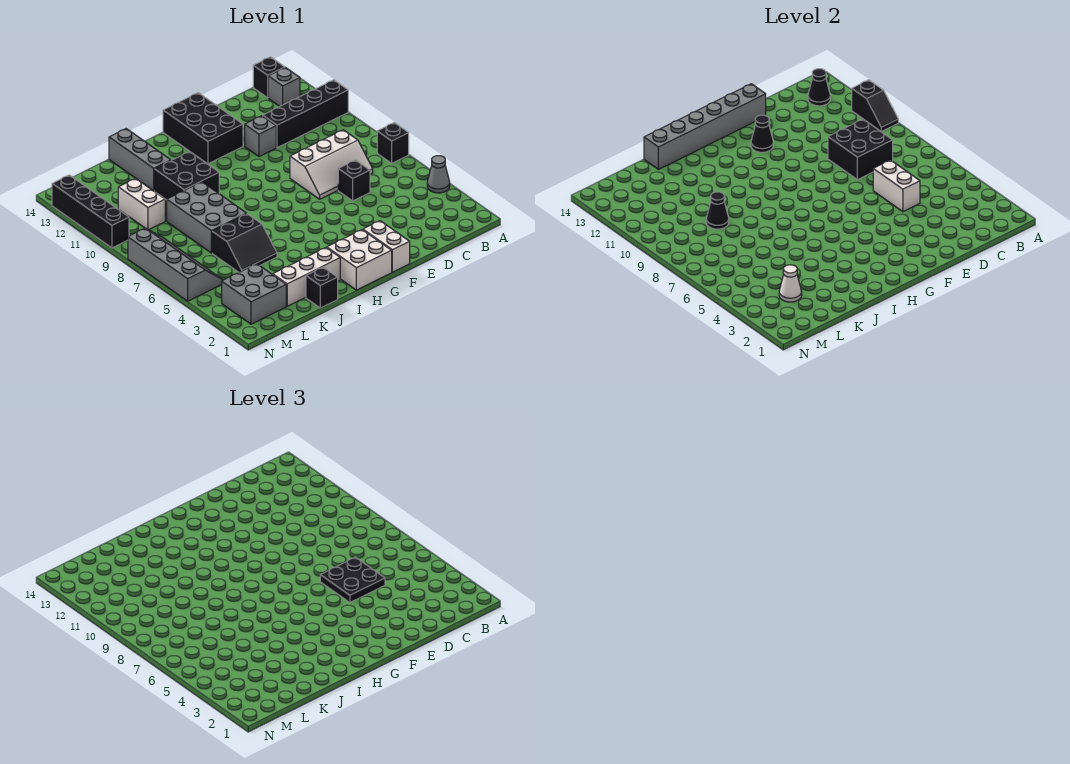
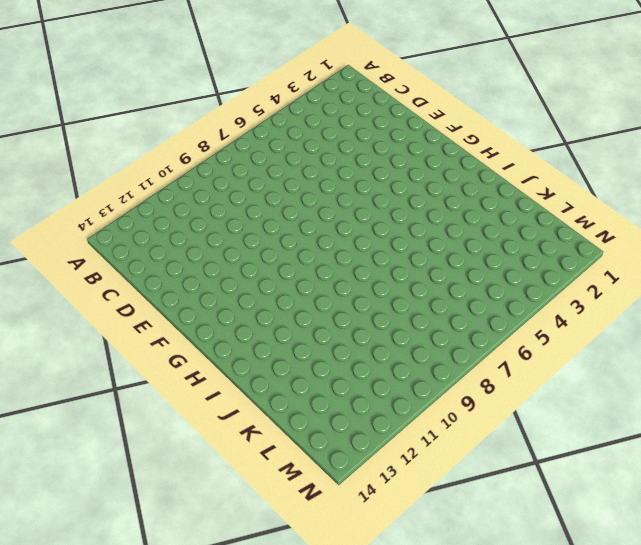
none -> grey cone A4 level 1
none -> black brick A7 level 1
none -> black brick A11:D11 level 1
none -> grey brick B13 level 1

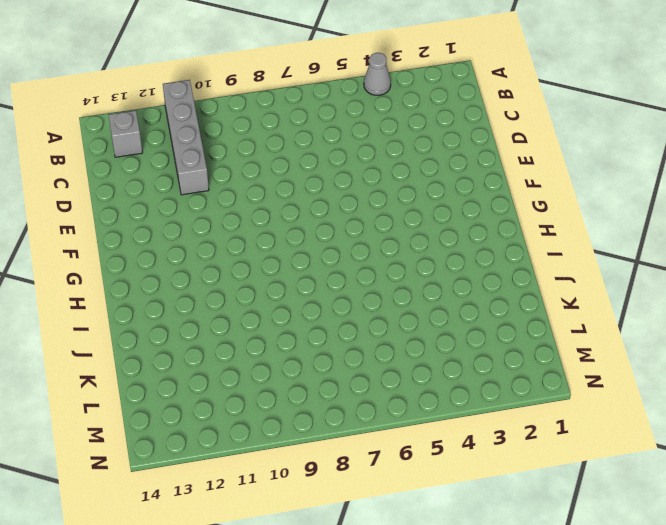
grey brick A11:D11 level 1 -> black brick A11:D11 level 1
none -> black brick A7 level 1
none -> black brick B14 level 1
none -> white slope C7:E8 level 1 top 8
none -> black brick D6 level 1

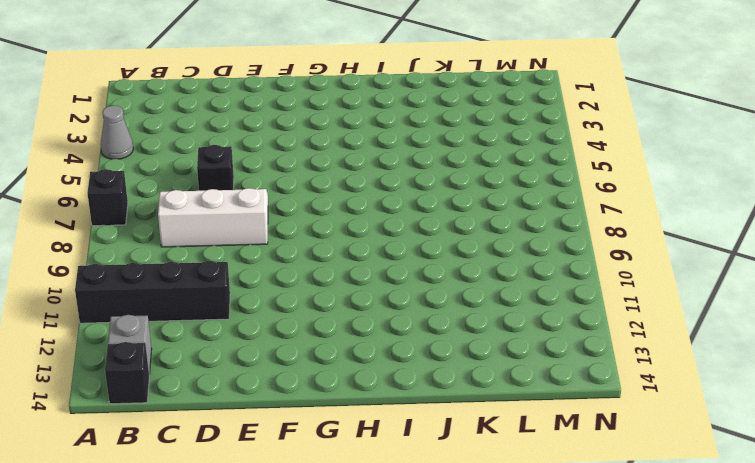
none -> grey brick E11 level 1
none -> white brick F1:F2 level 1
none -> black brick F12:G14 level 1
none -> white brick G1:H2 level 1

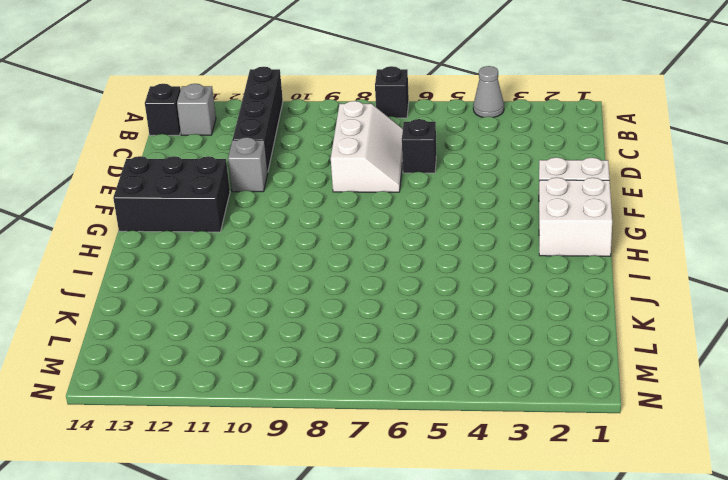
none -> white brick I2:K2 level 1
none -> black brick I10:J11 level 1
none -> black brick J1 level 1
none -> black slope J5:K6 level 1 top 6

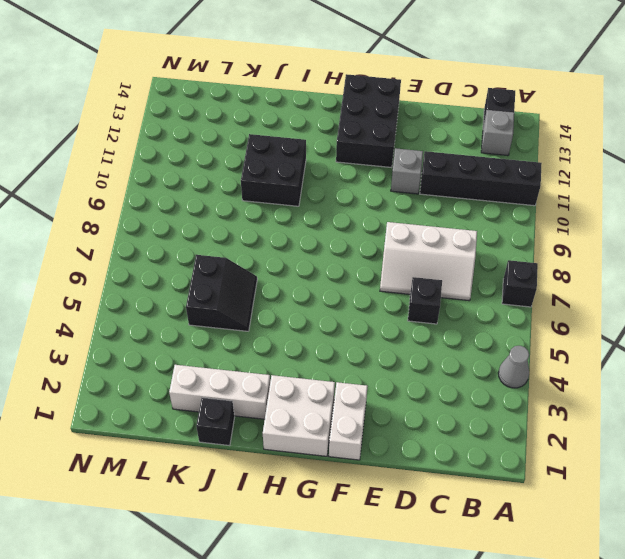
black slope J5:K6 level 1 top K -> black slope J5:K6 level 1 top 6
none -> grey brick J7:K9 level 1
none -> grey brick J12:J14 level 1
none -> grey brick L2:M3 level 1
none -> white brick L10:L11 level 1

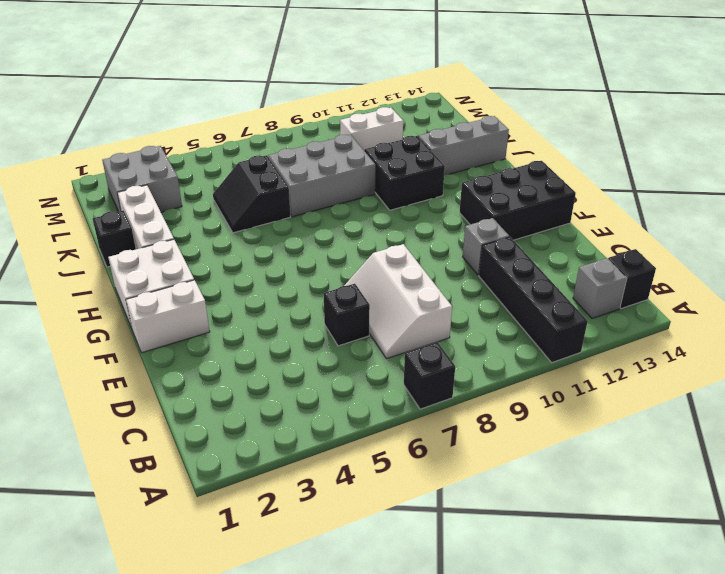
none -> grey cone A4 level 1
none -> grey slope M5:N8 level 1 top N
none -> black brick N10:N13 level 1
none -> black slope A10:A11 level 2 top 11

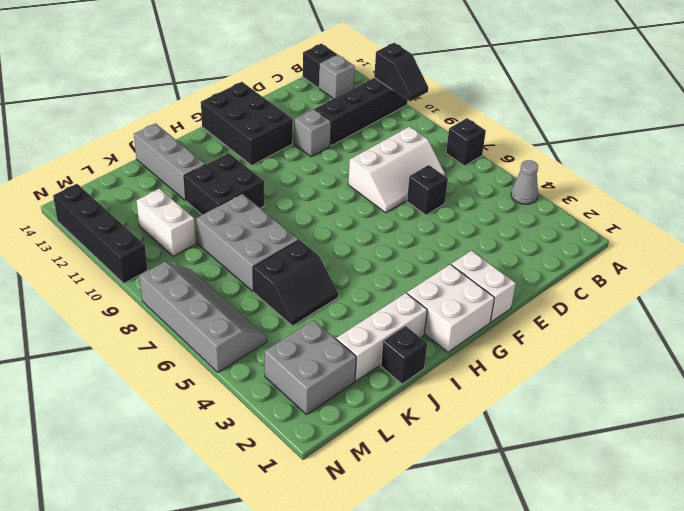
none -> black cone B13 level 2
none -> black brick C8:D9 level 2
none -> white brick D5:D6 level 2
none -> grey brick E14:J14 level 2

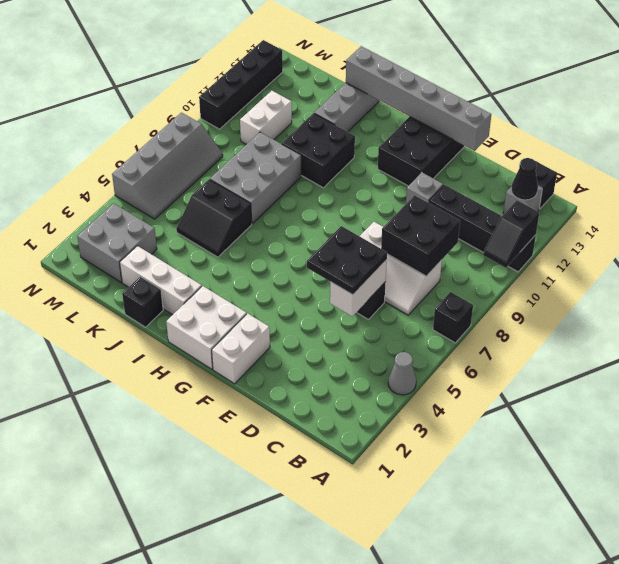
none -> black cone F12 level 2
none -> black cone K9 level 2
none -> white cone L3 level 2

